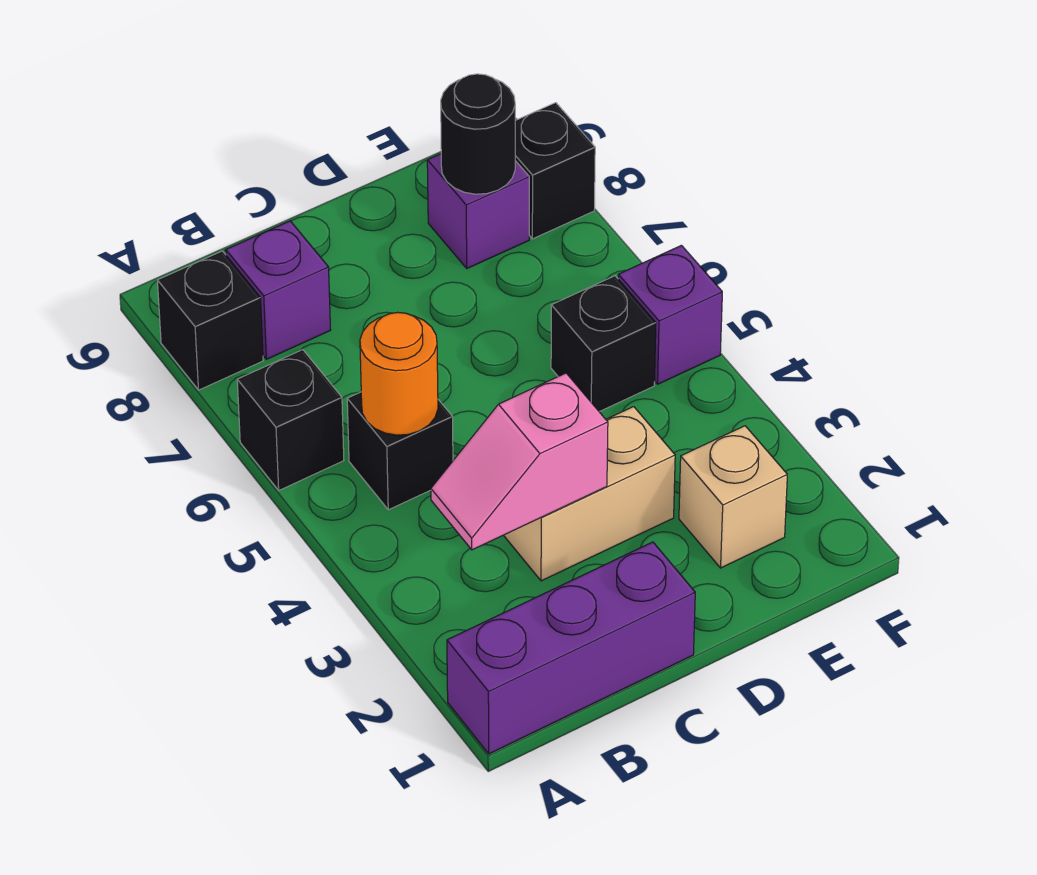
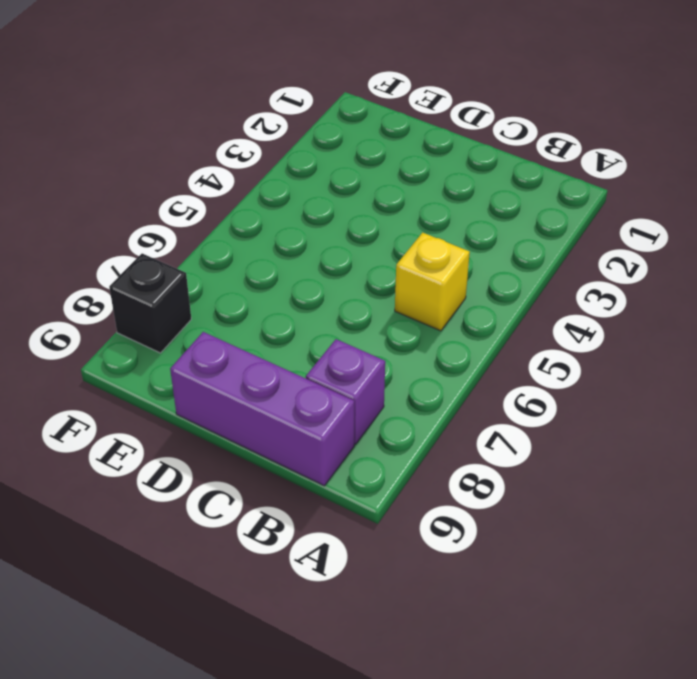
yellow brick B5 level 1 -> black brick B5 level 1
purple brick B9:D9 level 1 -> purple brick A1:C1 level 1
none -> black brick A6 level 1
none -> black brick A8 level 1
none -> tan brick C3:D3 level 1

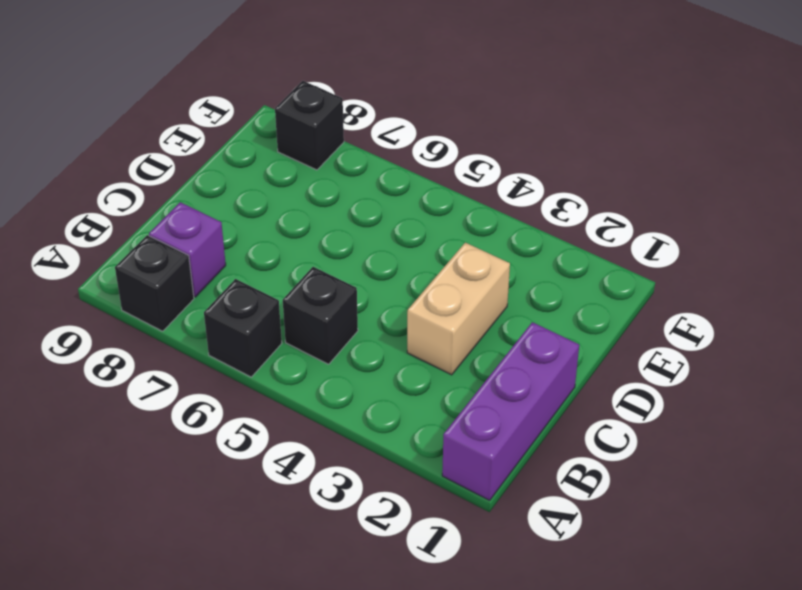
none -> tan brick E2 level 1
none -> black brick E5 level 1
none -> purple brick E8 level 1

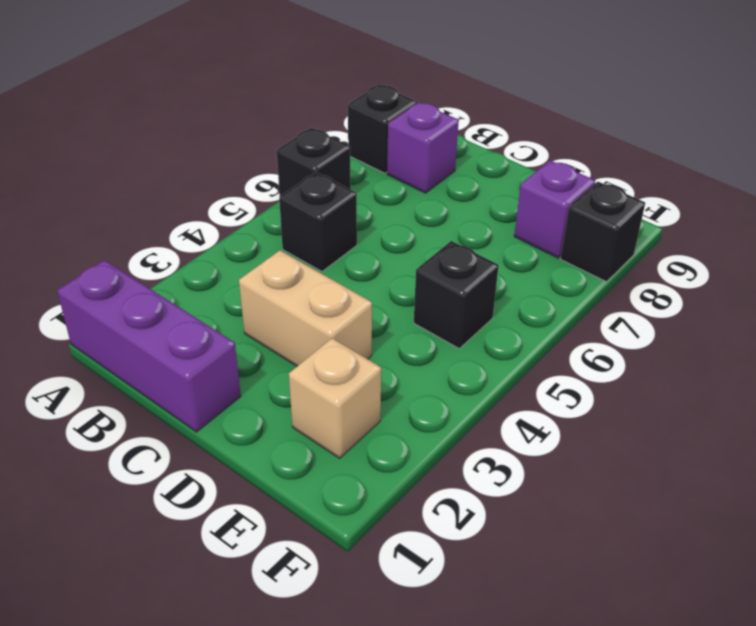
none -> purple brick F5 level 1
none -> pink slope B3:C3 level 2 top C
none -> orange round brick B5 level 2

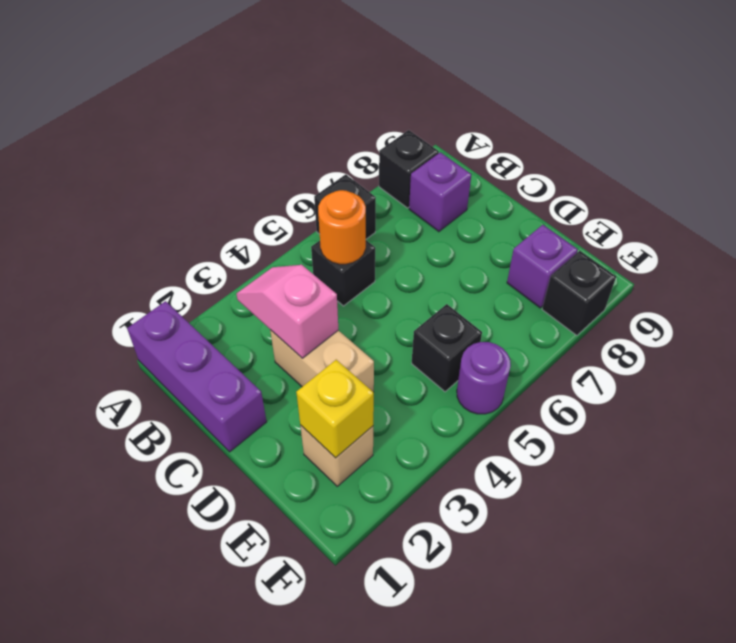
yellow brick E2 level 2 -> none
purple round brick F5 level 1 -> purple brick F5 level 1
none -> black round brick E8 level 2

